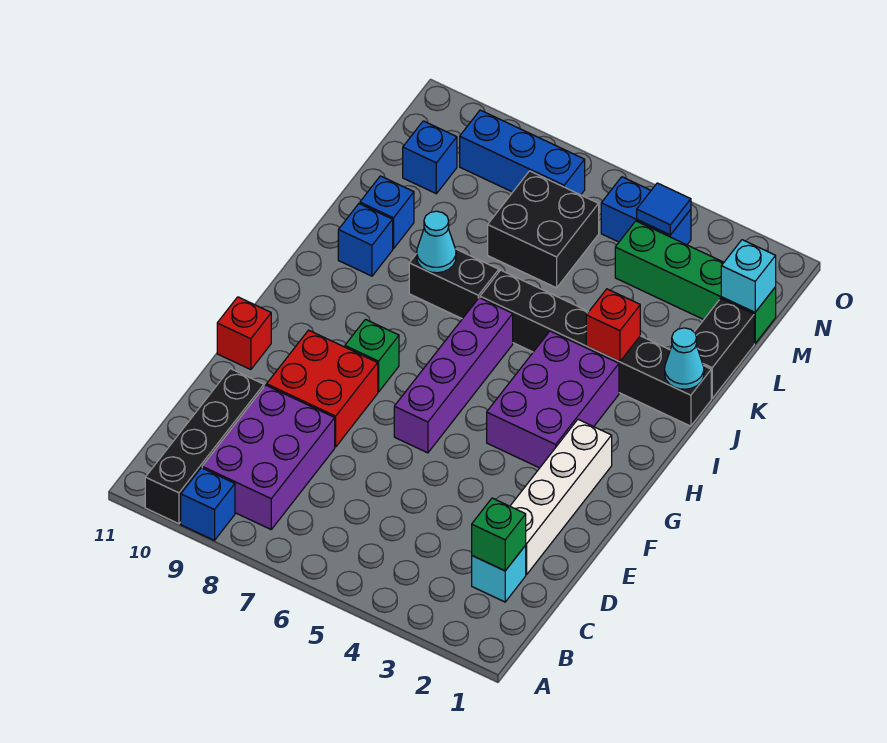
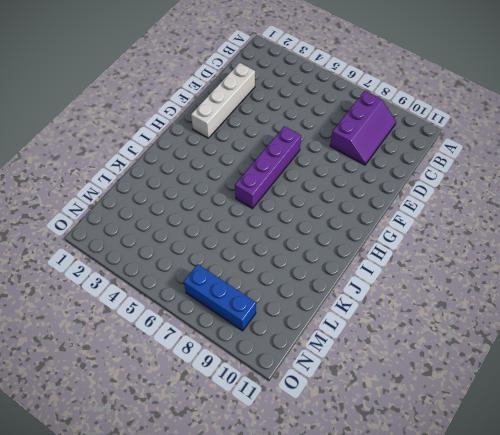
purple slope B8:D9 level 1 top 8 -> purple brick B8:D9 level 1
none -> blue brick A9 level 1
none -> black brick A10:D10 level 1
none -> cyan brick C2 level 1

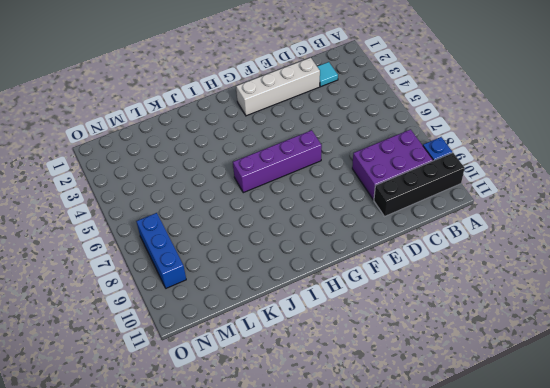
cyan tile C2 level 1 -> cyan brick C2 level 1
none -> red brick E8:F9 level 1
none -> red brick F11 level 1
none -> purple brick G3:I4 level 1

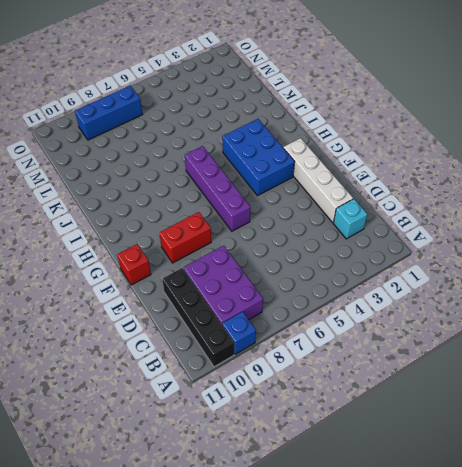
red brick F8:F9 level 1 -> red brick E8:F9 level 1
blue brick G3:I4 level 1 -> purple brick G3:I4 level 1
none -> green brick G8 level 1
none -> black brick J1:J6 level 1
none -> black brick J7:J8 level 1

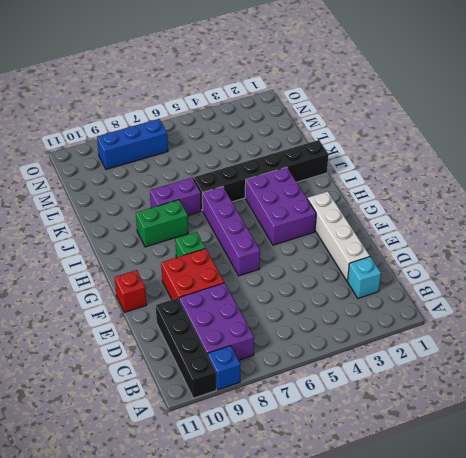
green brick I8:I9 level 1 -> none
purple brick J7:J8 level 1 -> black brick J7:J8 level 1
none -> blue brick J10 level 1
none -> black brick K1:L1 level 1
none -> blue brick K10 level 1

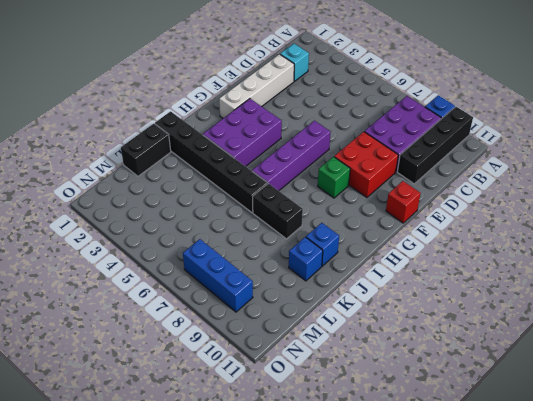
none -> black brick L6:M7 level 1
none -> green brick M1:M4 level 1
none -> blue brick M10 level 1

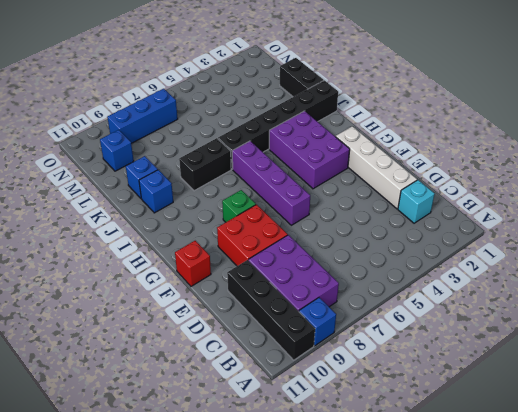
none -> black brick L6:M7 level 1
none -> green brick M1:M4 level 1
none -> blue brick N4:N5 level 1

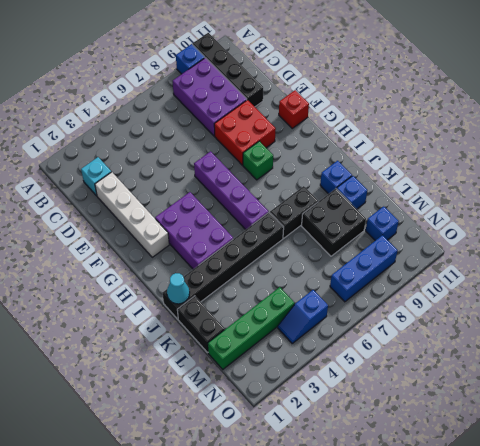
black brick K8:L9 level 1 -> black brick L6:M7 level 1
blue slope N4:N5 level 1 top 5 -> blue brick N4:N5 level 1
none -> green brick C2 level 2
none -> red brick J3 level 2
none -> cyan cone J8 level 2

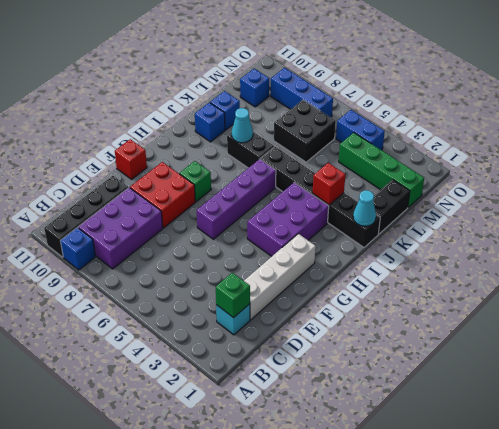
none -> cyan brick M1 level 2
none -> blue tile N4 level 2

